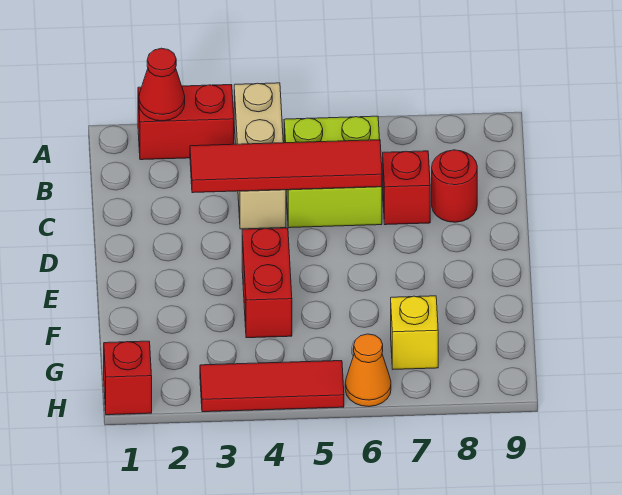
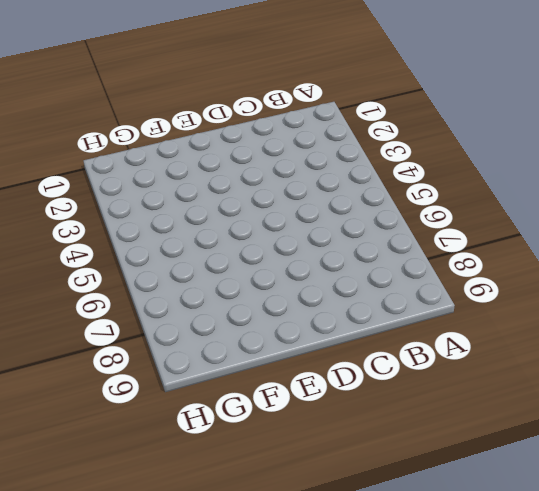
none -> red brick A2:A3 level 1
none -> tan brick A4:C4 level 1
none -> lime brick B5:C6 level 1

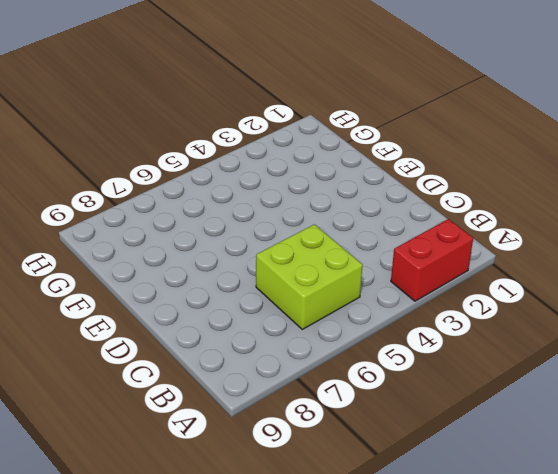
none -> tan brick A4:C4 level 1
none -> red brick C7 level 1
none -> red round brick C8 level 1

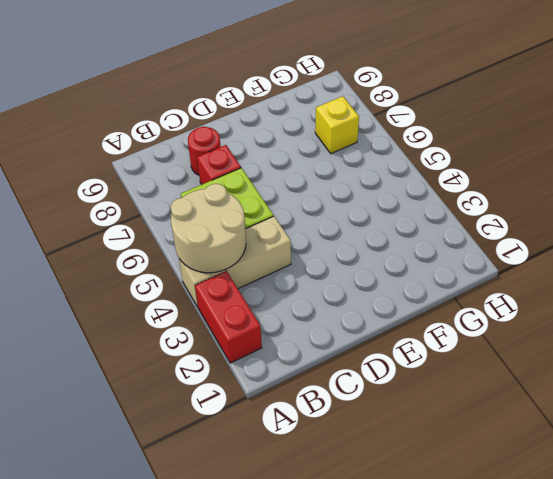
tan round brick A4:B5 level 2 -> none
none -> red brick E4:F4 level 1
none -> red brick H1 level 1
none -> red tile H3:H5 level 1

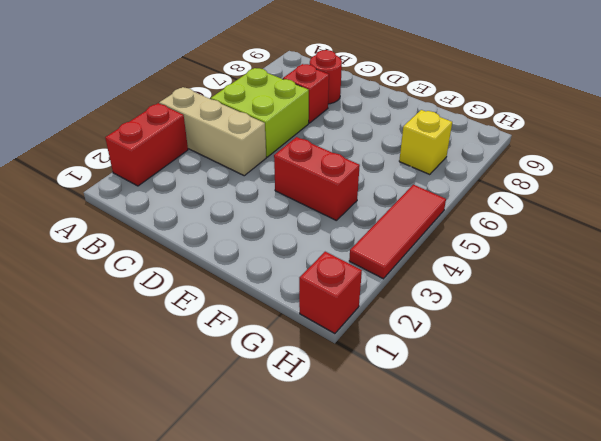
none -> orange cone H6 level 1
none -> red cone A2 level 2
none -> red tile C3:C6 level 2

